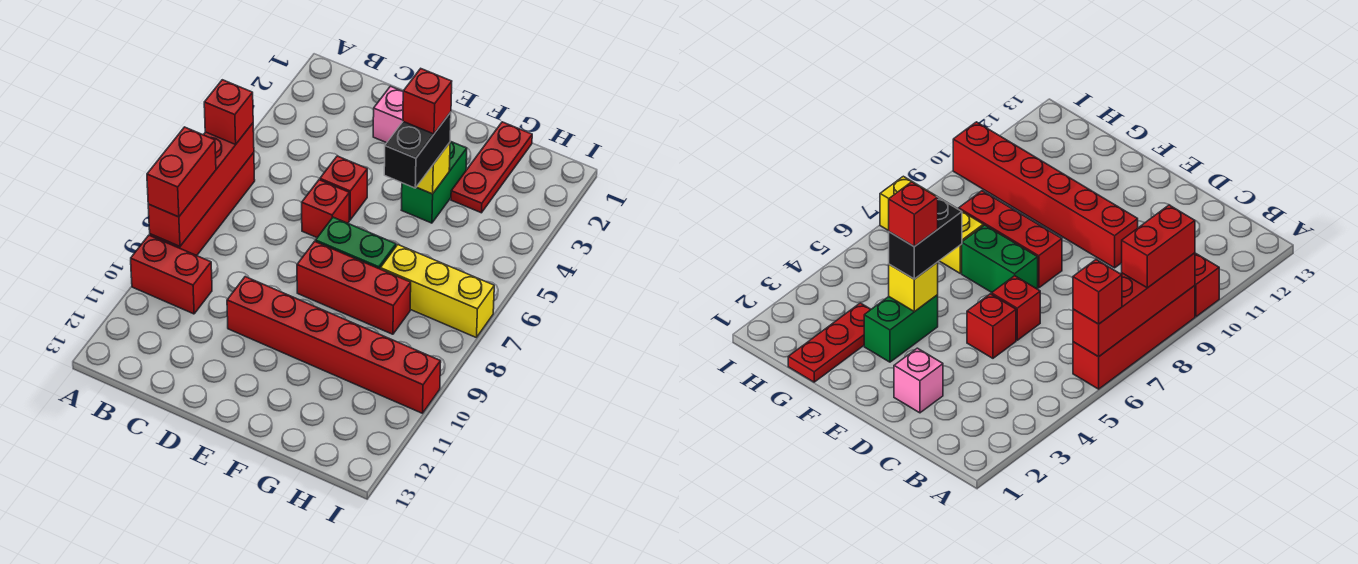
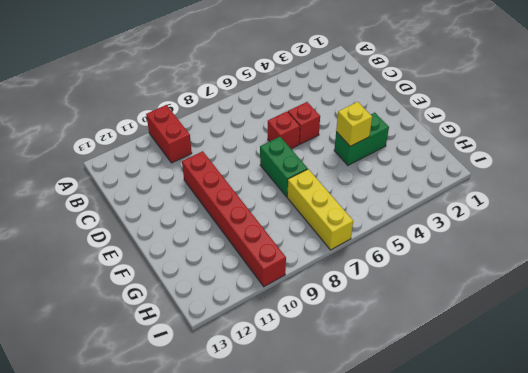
none -> red brick A6:A9 level 1
none -> pink brick D2 level 1
none -> red brick E8:G8 level 1

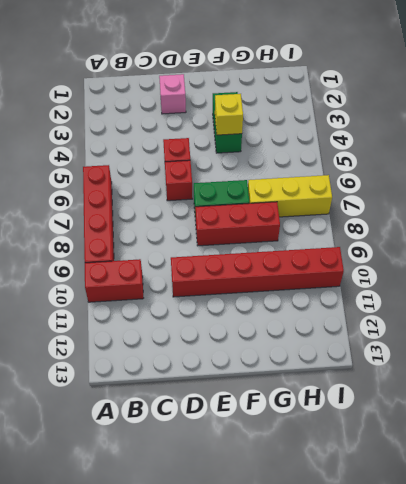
none -> red plate G1:G3 level 1
none -> red brick A6:A9 level 2
none -> red brick A6 level 3

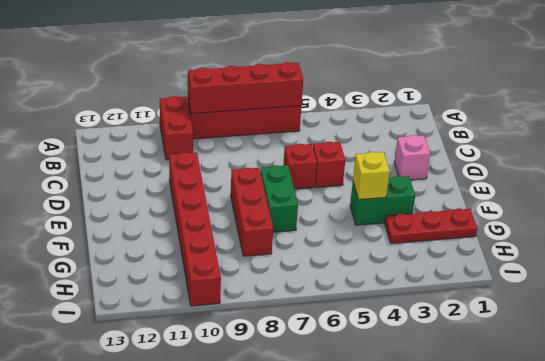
none -> yellow brick G7:I7 level 1
none -> red brick A6 level 3
none -> red brick A8:A9 level 3

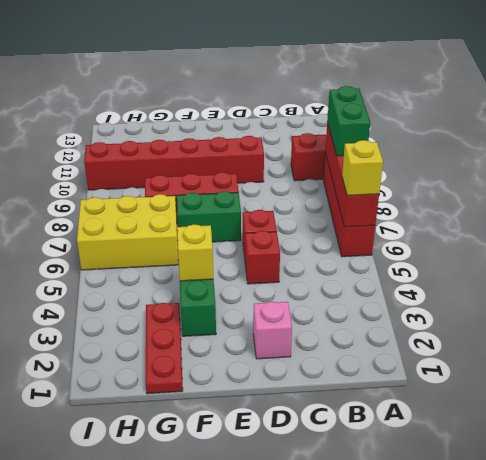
yellow brick A6 level 3 -> red brick A6 level 3
green brick A8:A9 level 3 -> red brick A8:A9 level 3
yellow brick G6:I7 level 1 -> yellow brick G7:I7 level 1
none -> black brick F4:F5 level 3
none -> red brick F4 level 4

